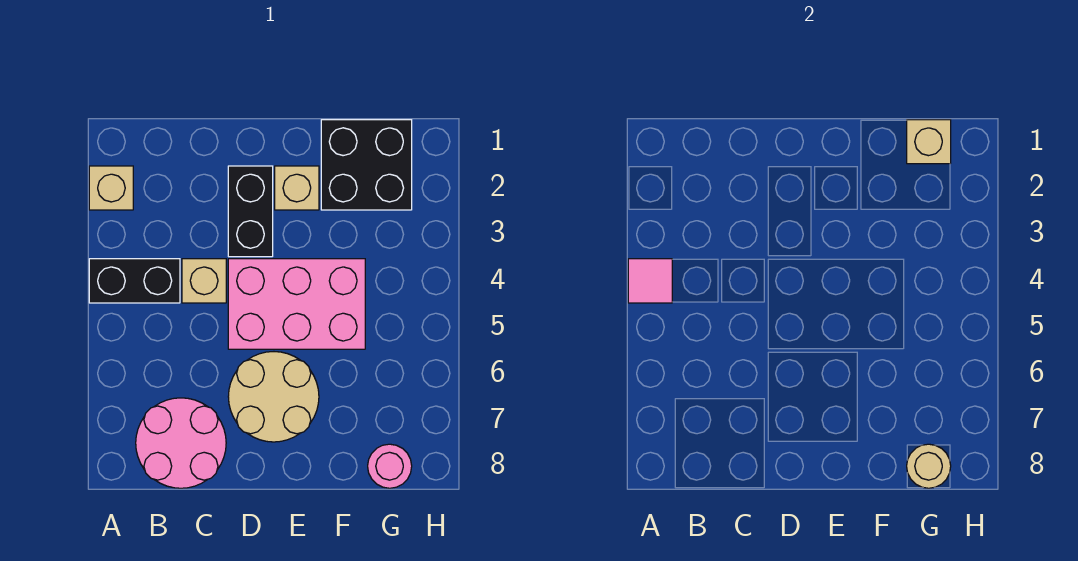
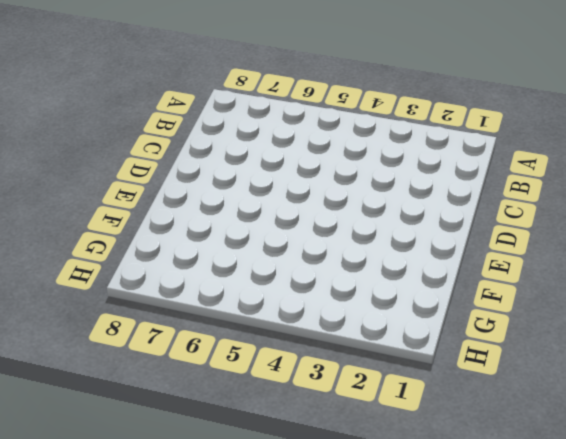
none -> tan brick A2 level 1
none -> black brick A4:B4 level 1
none -> pink round brick B7:C8 level 1

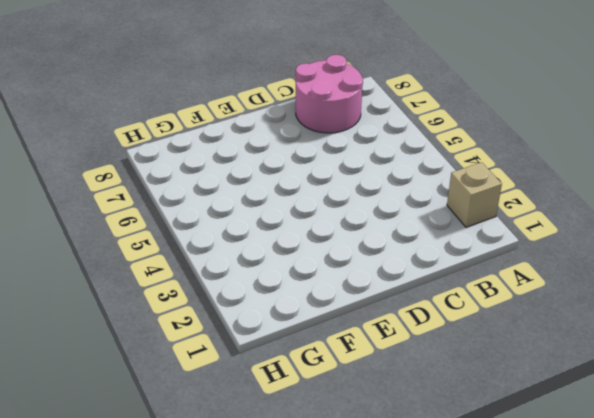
none -> black brick A4:B4 level 1
none -> tan brick C4 level 1
none -> black brick D2:D3 level 1

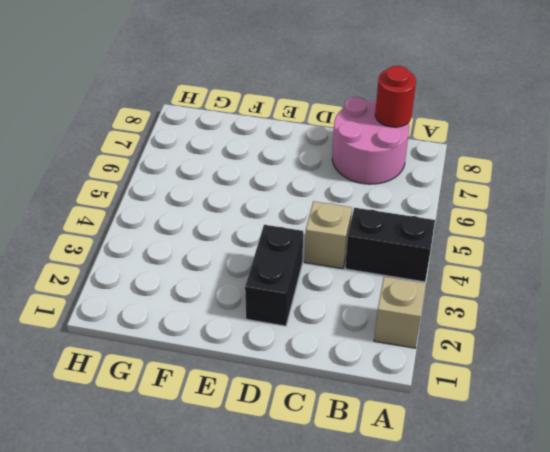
red round brick B8 level 2 -> none
none -> pink brick D4:F5 level 1
none -> tan round brick D6:E7 level 1
none -> tan brick E2 level 1

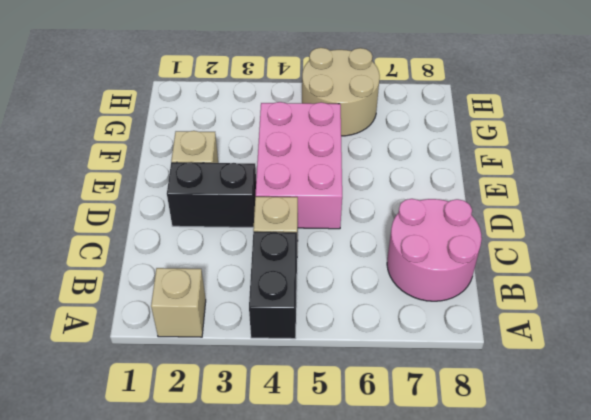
tan round brick G5:H6 level 1 -> tan round brick D6:E7 level 1
none -> black brick F1:G2 level 1
none -> pink round brick G8 level 1
none -> pink tile A4 level 2

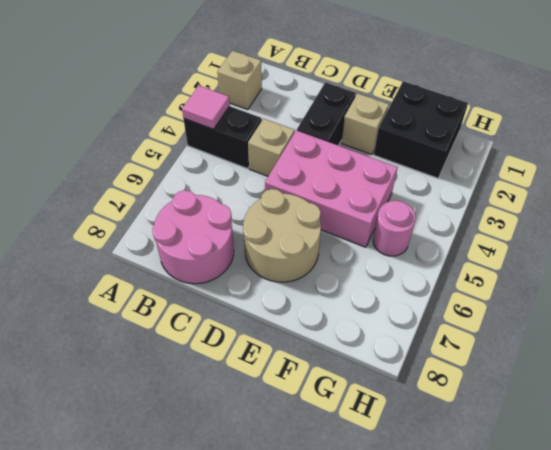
pink round brick G5 level 1 -> pink round brick G8 level 1
none -> tan brick G1 level 2
none -> tan round brick G8 level 2

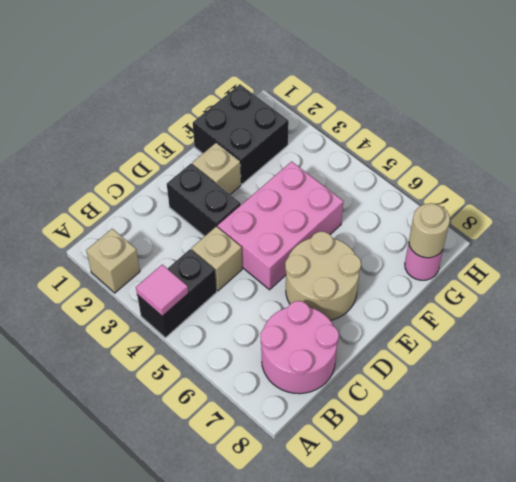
none -> tan brick G1 level 2

